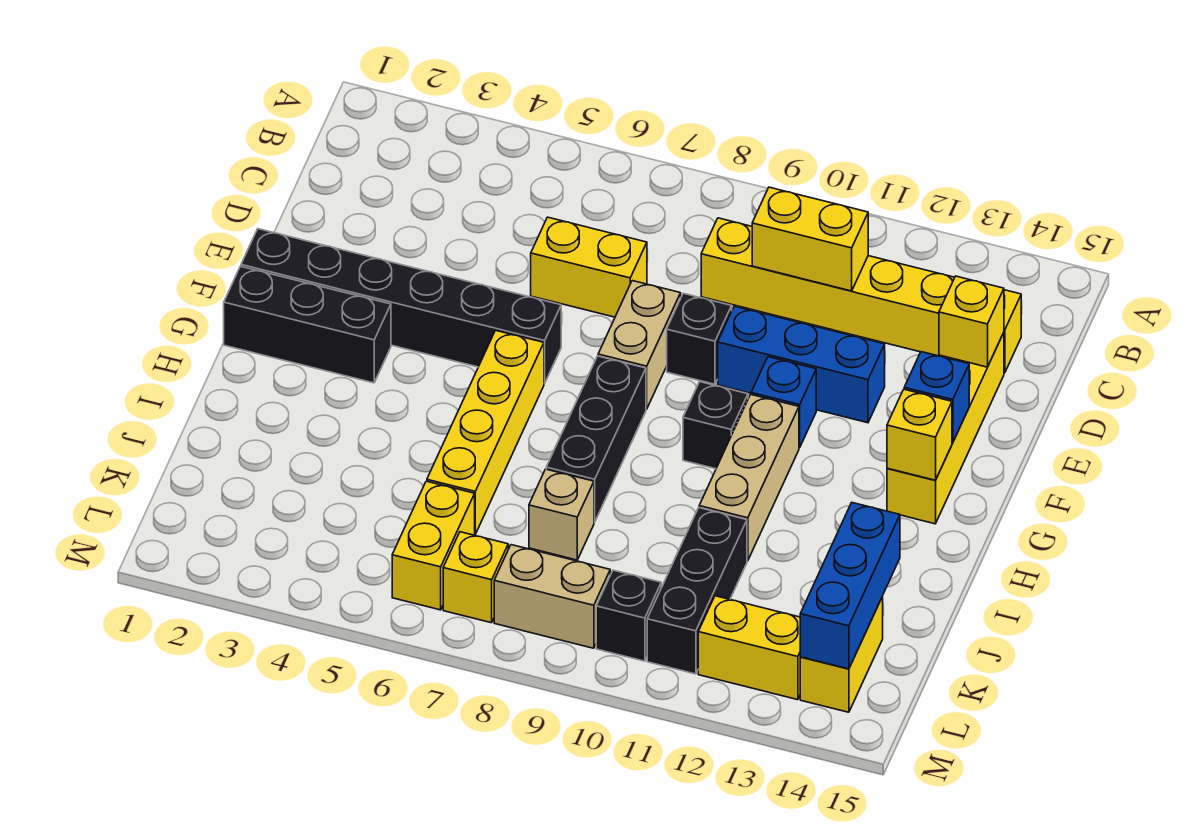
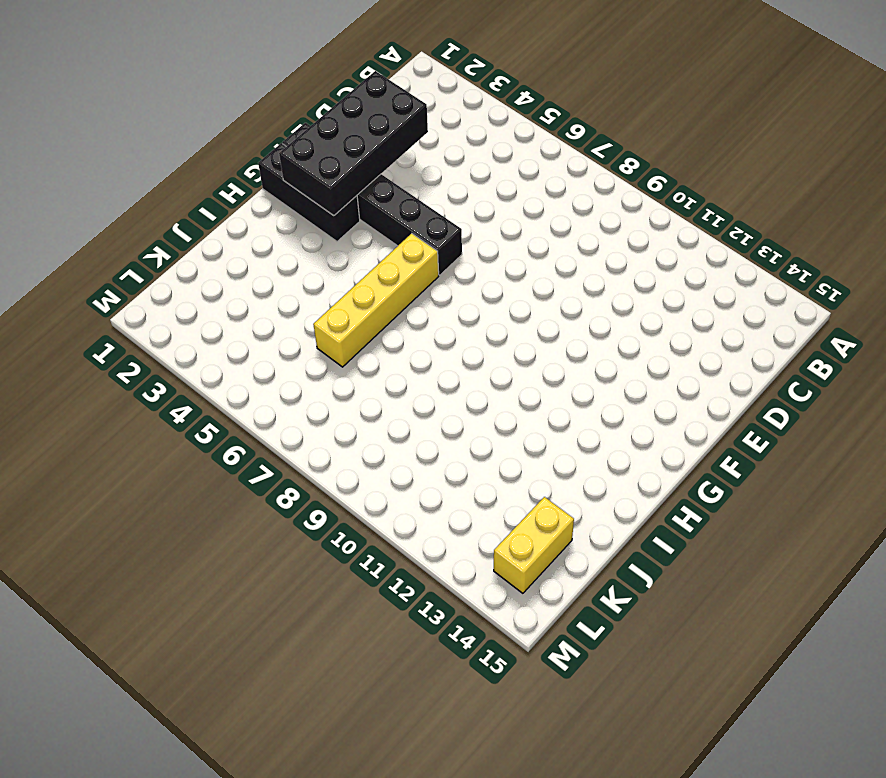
black brick D2:G3 level 2 -> none
none -> yellow brick C9:C14 level 1
none -> yellow brick D6:D7 level 1
none -> yellow brick D14:G14 level 1

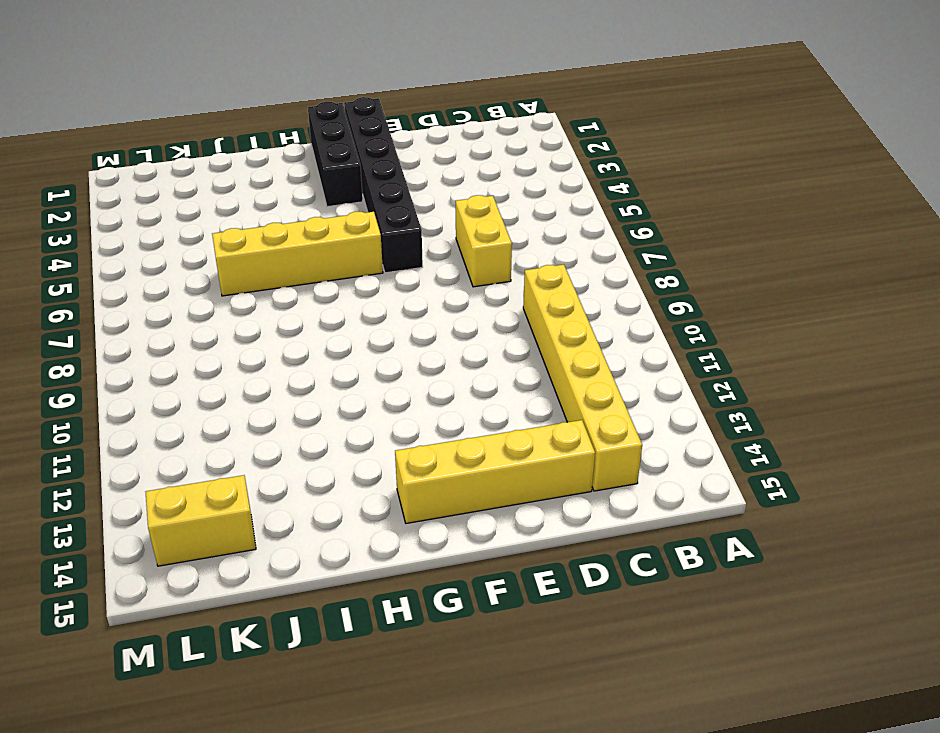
none -> tan brick E8:F8 level 1
none -> black brick E9 level 1
none -> blue brick E10:E12 level 1

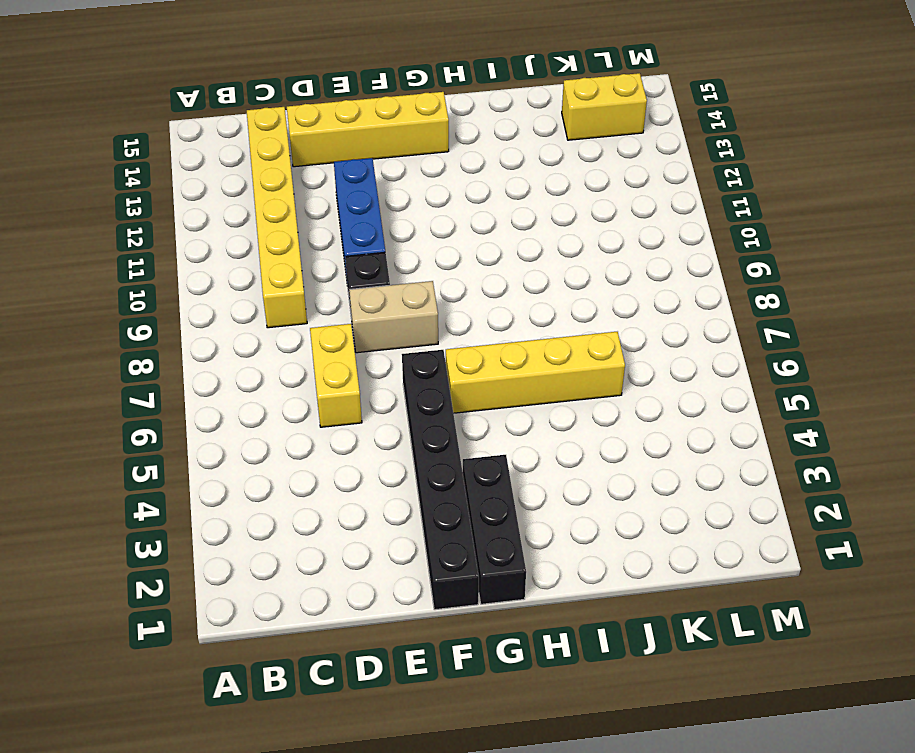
none -> blue brick F11 level 1
none -> black brick G8:I8 level 1
none -> black brick G10 level 1

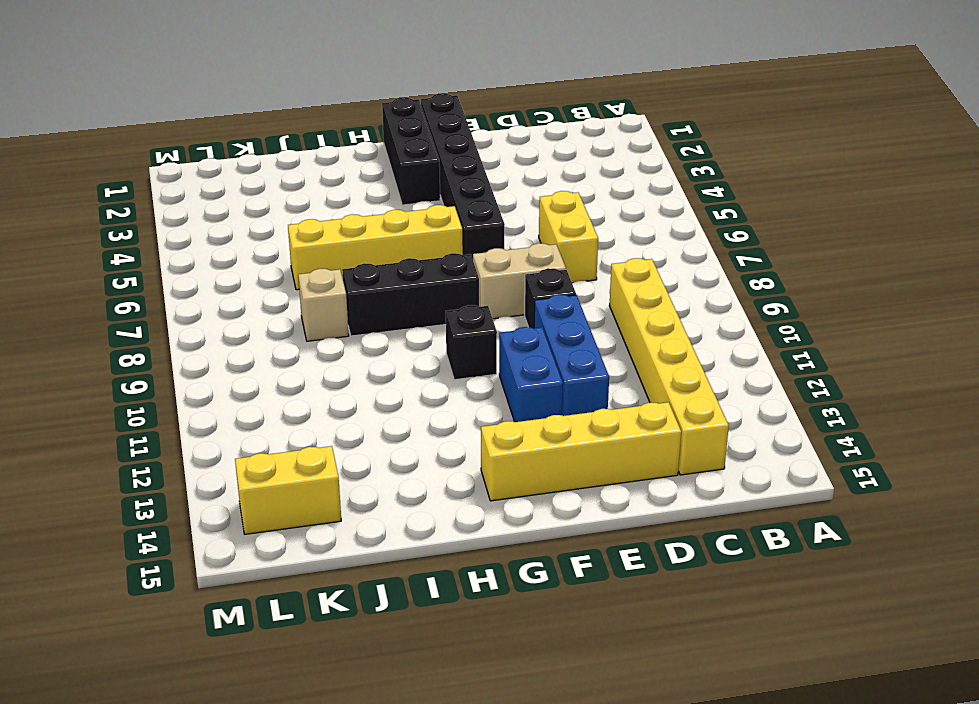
blue brick F11:F12 level 1 -> blue brick F11 level 1
none -> tan brick G11:I11 level 1
none -> black brick J11:L11 level 1
none -> yellow brick K6:L6 level 1

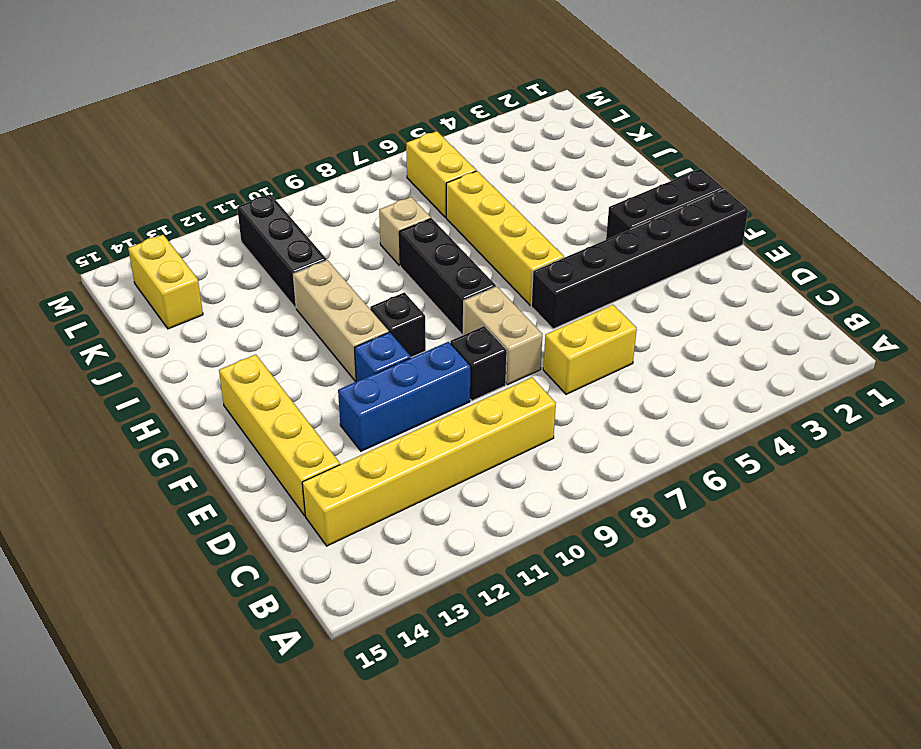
none -> yellow brick L7 level 1
none -> tan brick L8:L9 level 1
none -> black brick L10 level 1

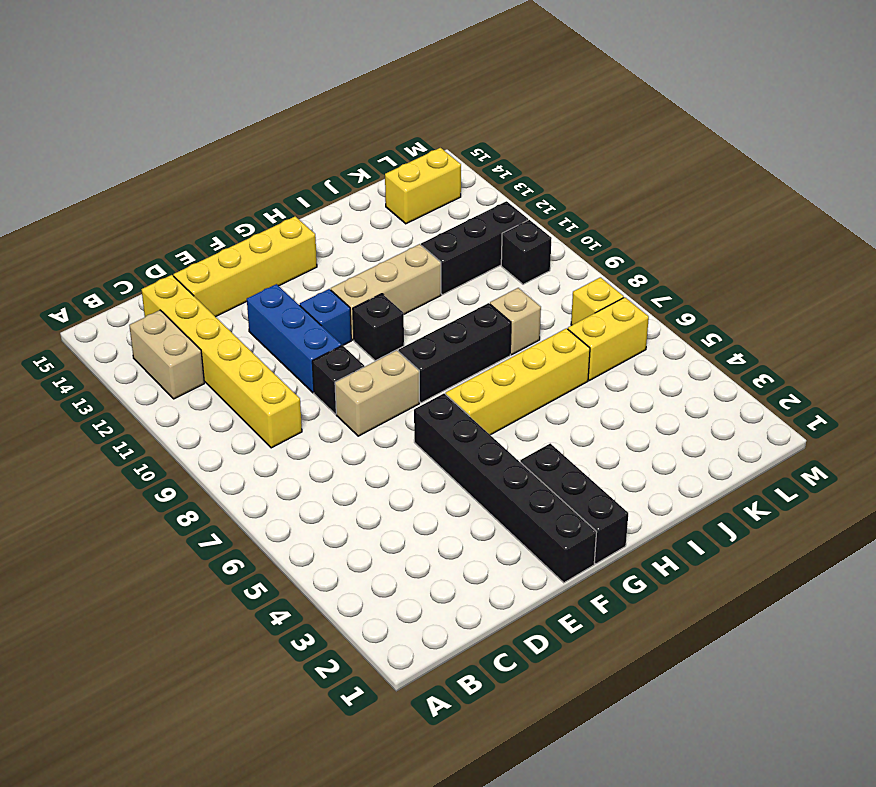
tan brick B12:B13 level 1 -> tan brick L8:L9 level 1
none -> yellow brick D6:D7 level 1
none -> yellow brick L12:L13 level 1
none -> yellow brick C10:C11 level 2

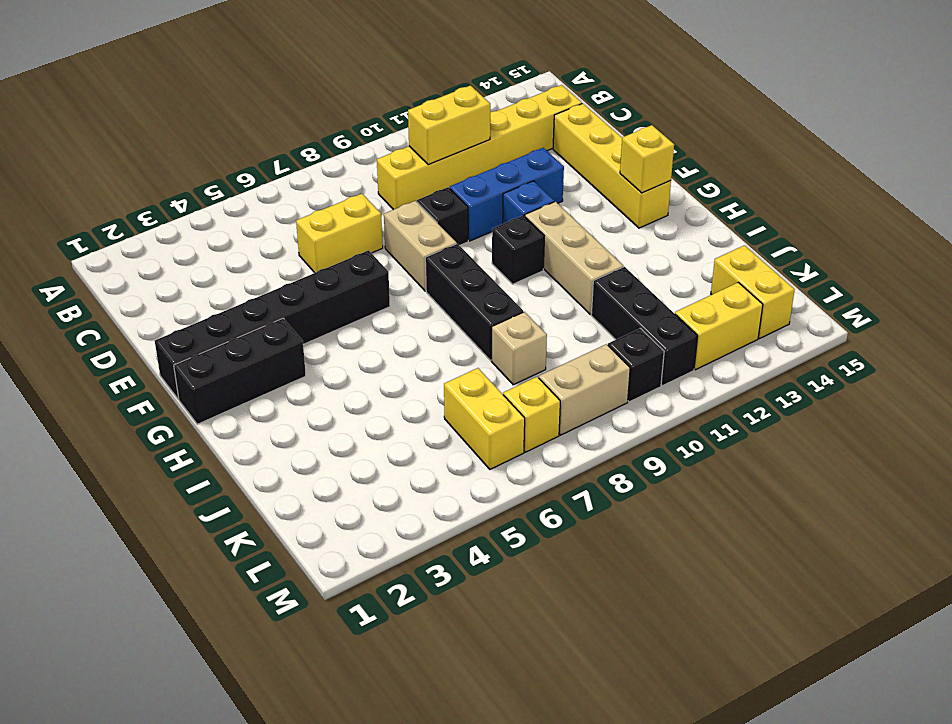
none -> yellow brick G6:J6 level 1
none -> yellow brick D14 level 2
none -> blue brick F14 level 2

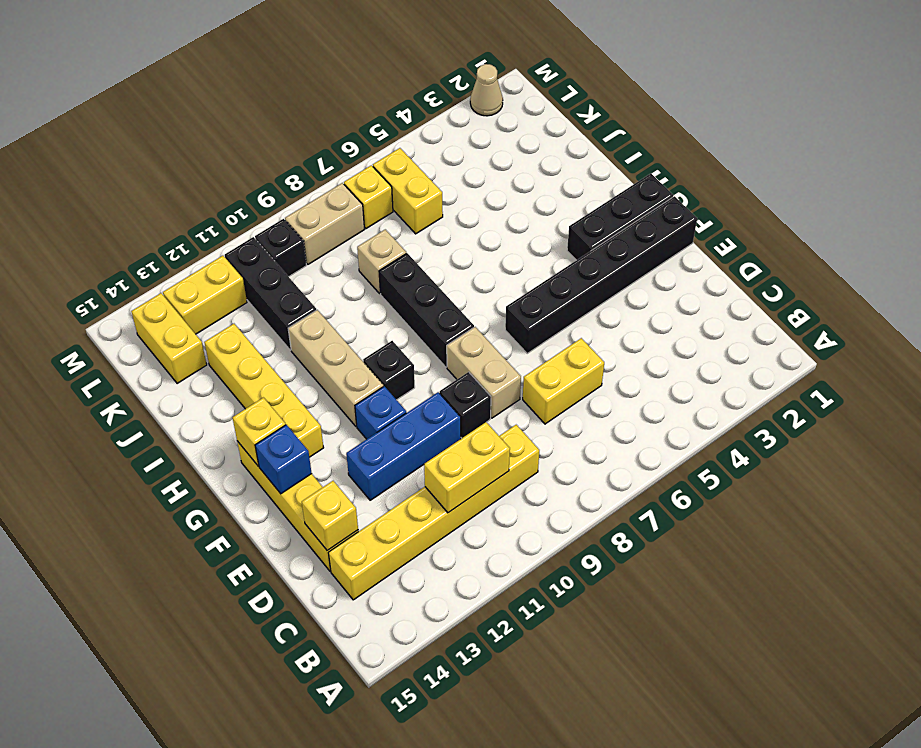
yellow brick G13:J13 level 1 -> yellow brick G6:J6 level 1
tan cone M2 level 1 -> none
none -> blue brick J14:L14 level 2

